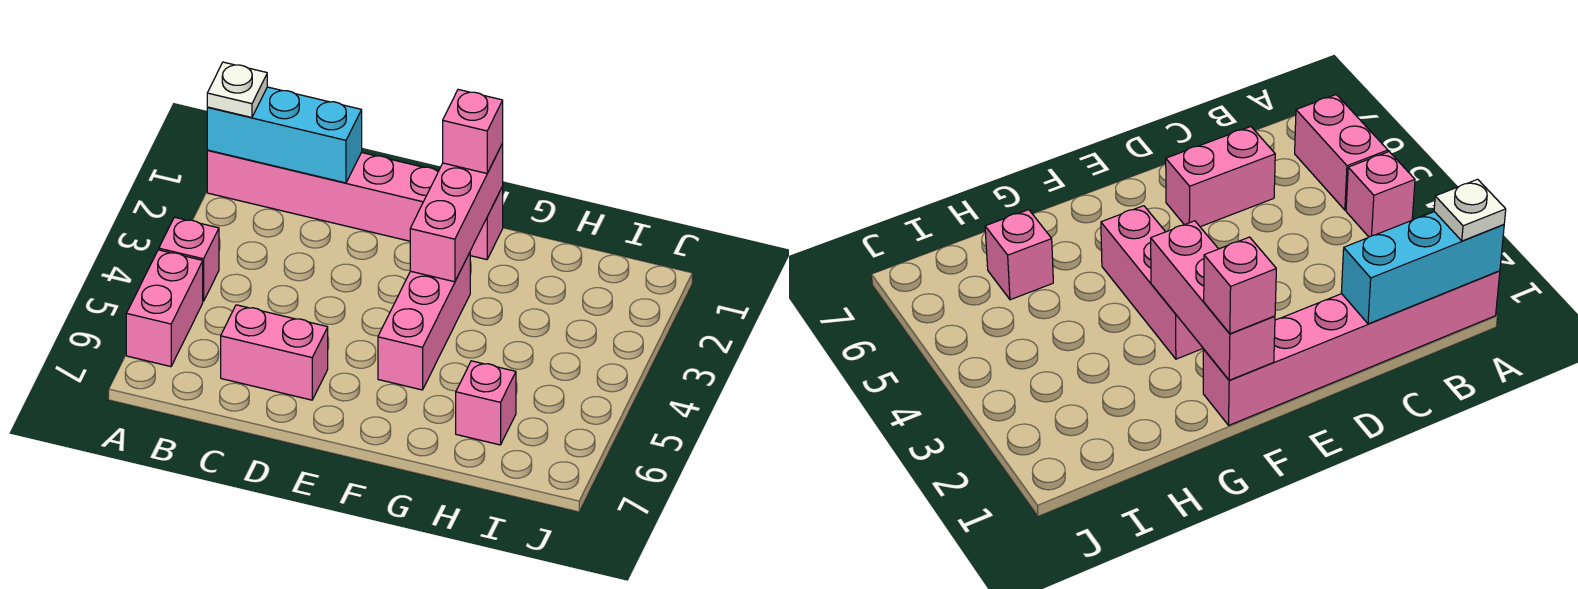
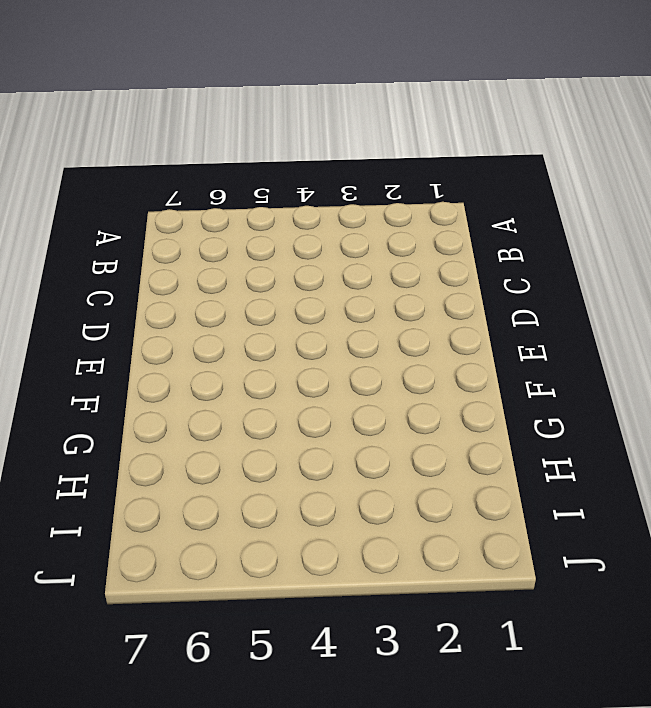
none -> pink brick A1:F1 level 1
none -> pink brick A4 level 1

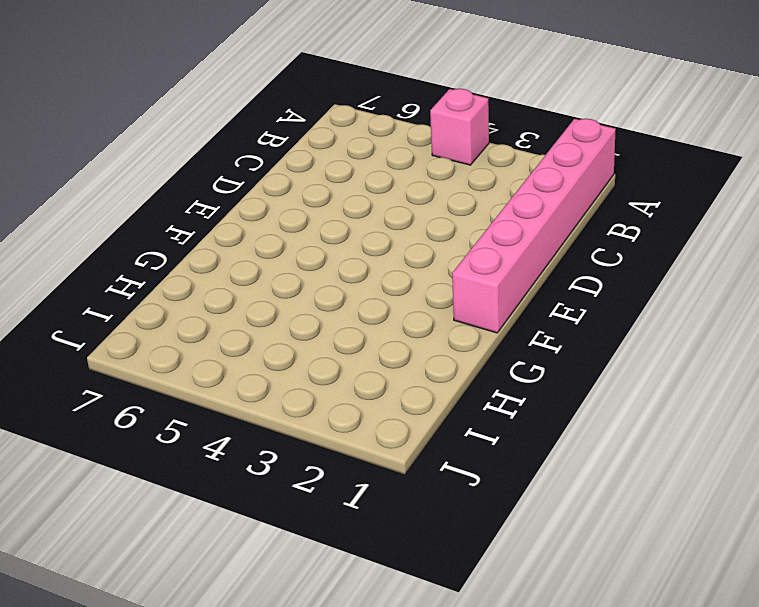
none -> pink brick A5:A6 level 1
none -> pink brick C6:D6 level 1

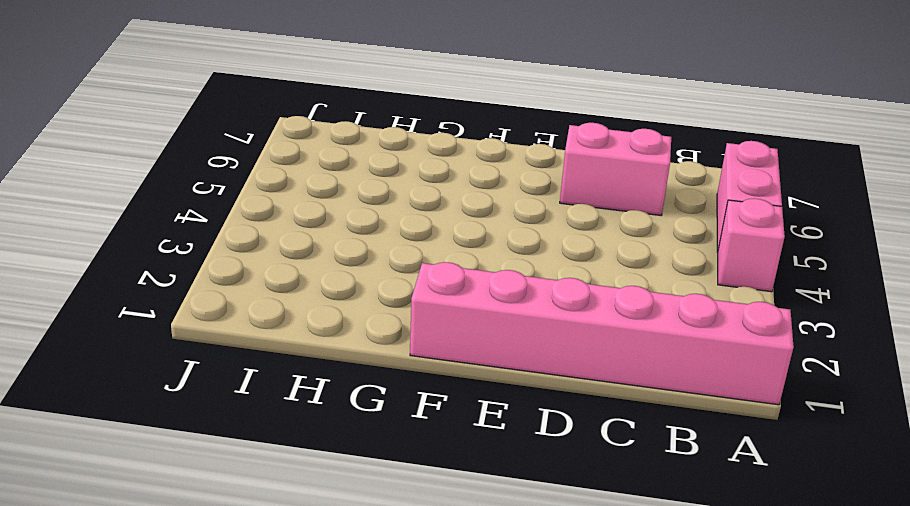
none -> pink brick F3:F5 level 1
none -> pink brick H6 level 1

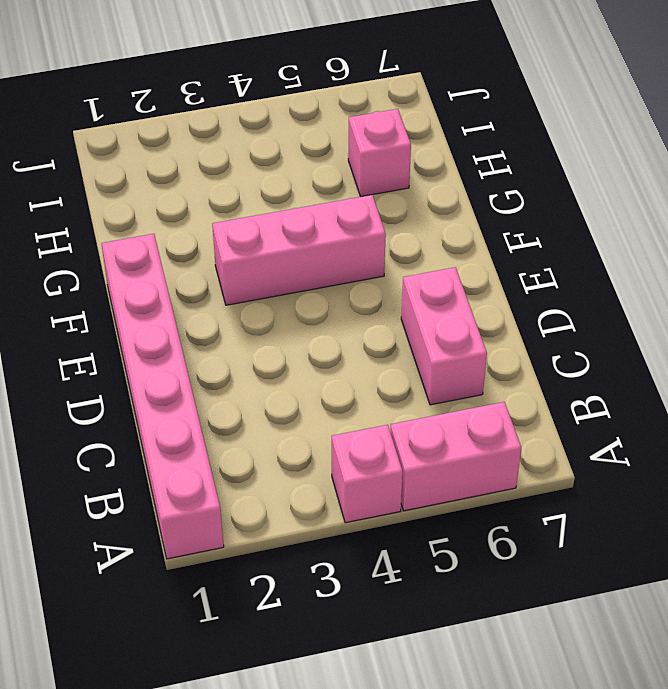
none -> cyan brick A1:C1 level 2
none -> pink brick F1:F3 level 2

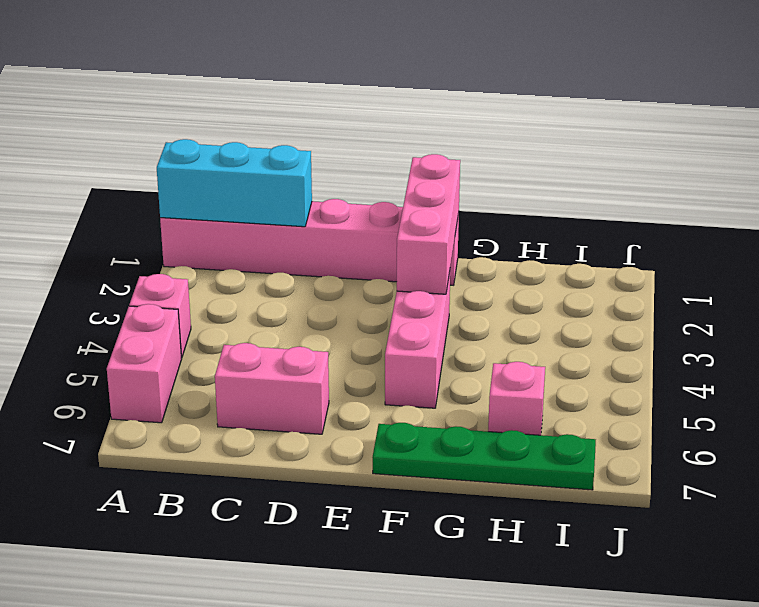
green plate F7:I7 level 1 -> none
none -> white plate A1 level 3
none -> pink brick F1 level 3

